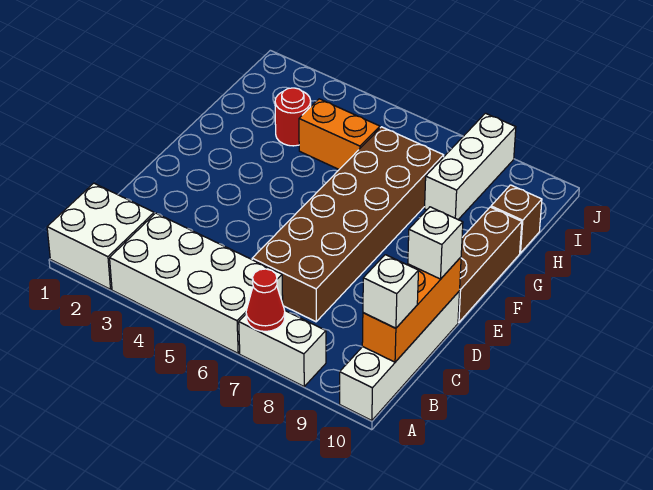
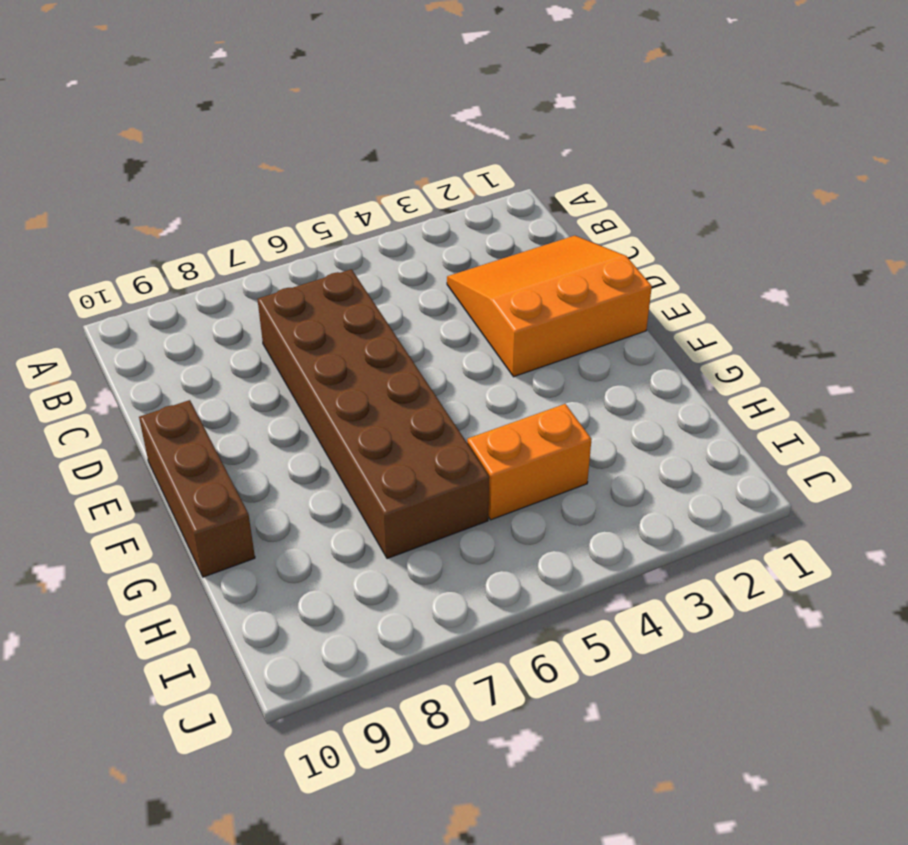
orange slope C1:E3 level 1 top E -> none
none -> white brick A1:B2 level 1
none -> white brick A3:B6 level 1
none -> white brick A7:A8 level 1

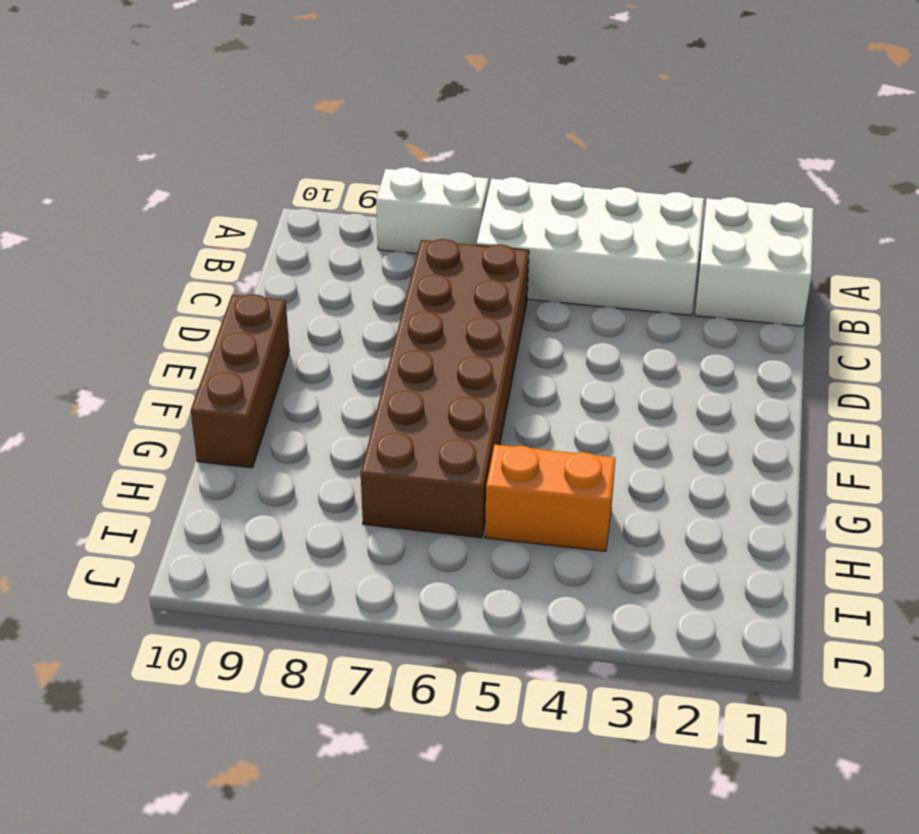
none -> white brick A10:D10 level 1
none -> red round brick H3 level 1
none -> white brick H8:J8 level 1

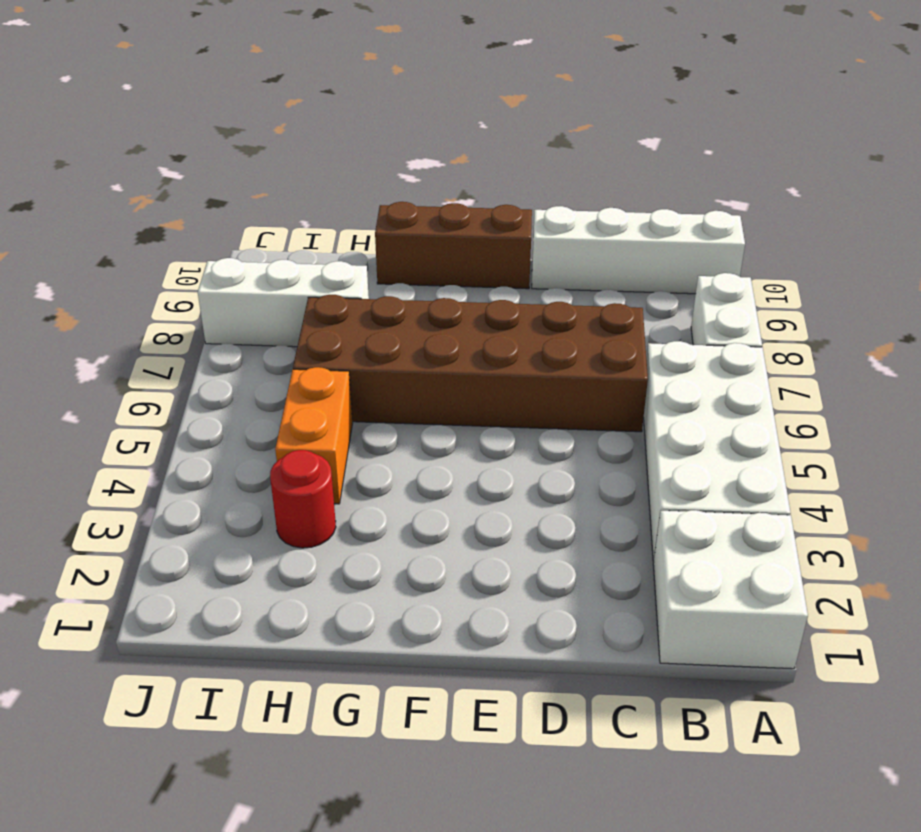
none -> brown brick H10 level 1
none -> red cone A7 level 2
none -> orange brick B10:D10 level 2

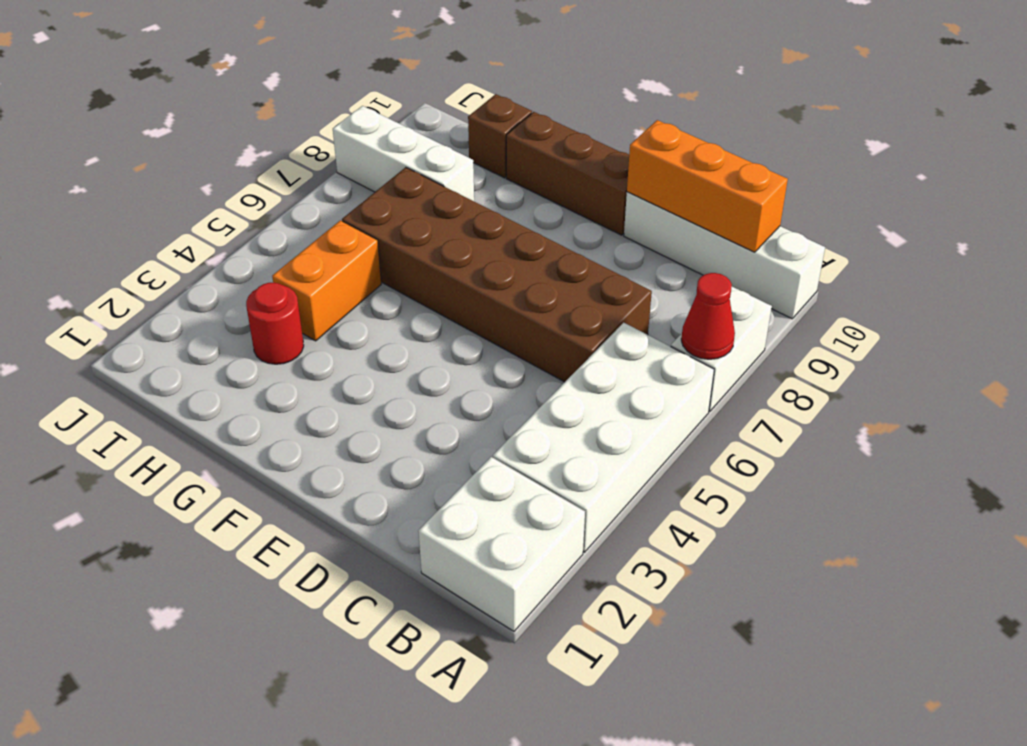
none -> white brick B10 level 3
none -> white brick D10 level 3

